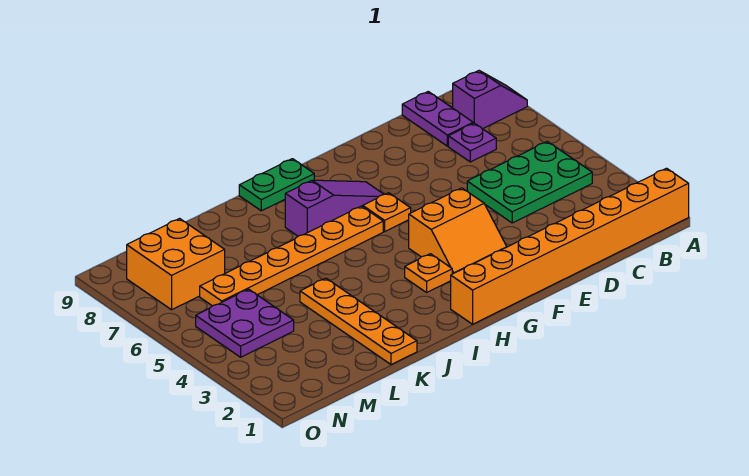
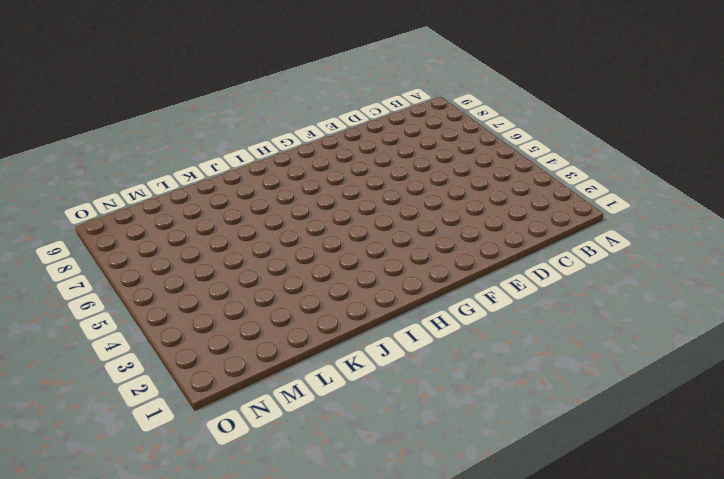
none -> orange brick A1:H1 level 1
none -> purple slope A8:B8 level 1 top B
none -> green plate B4:D5 level 1

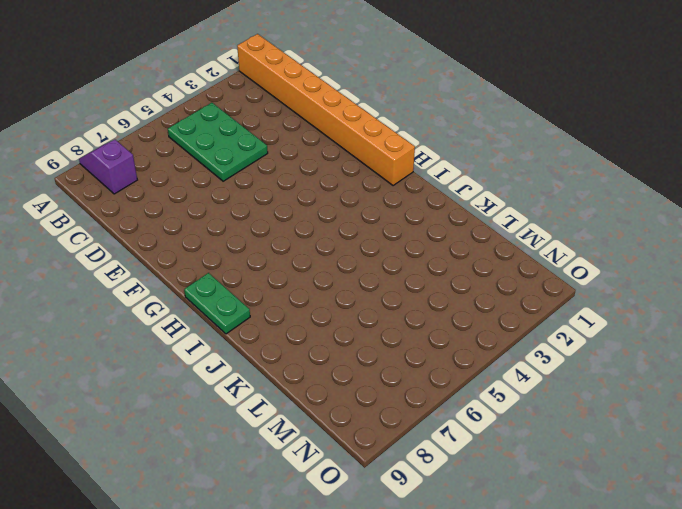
none -> purple plate C7 level 1
none -> purple plate C8:C9 level 1
none -> orange slope F3:G4 level 1 top 4

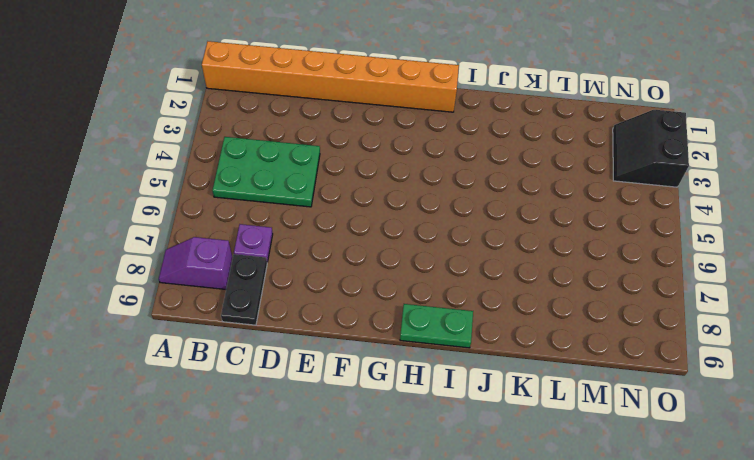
black plate C8:C9 level 1 -> purple plate C8:C9 level 1
black slope N2:O3 level 1 top O -> none
none -> orange slope F3:G4 level 1 top 4
none -> orange plate G6 level 1
none -> purple slope G7:I7 level 1 top I

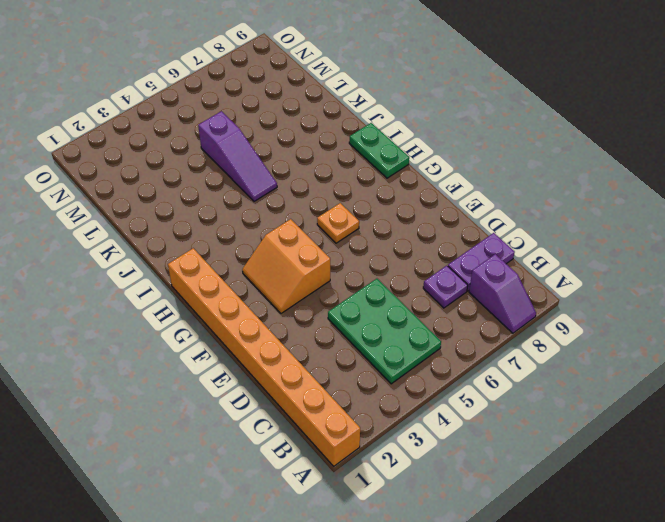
purple slope J5:L5 level 1 top L -> purple slope G7:I7 level 1 top I
none -> orange plate H3 level 1
none -> orange plate H6:M6 level 1
none -> orange plate K1:K4 level 1

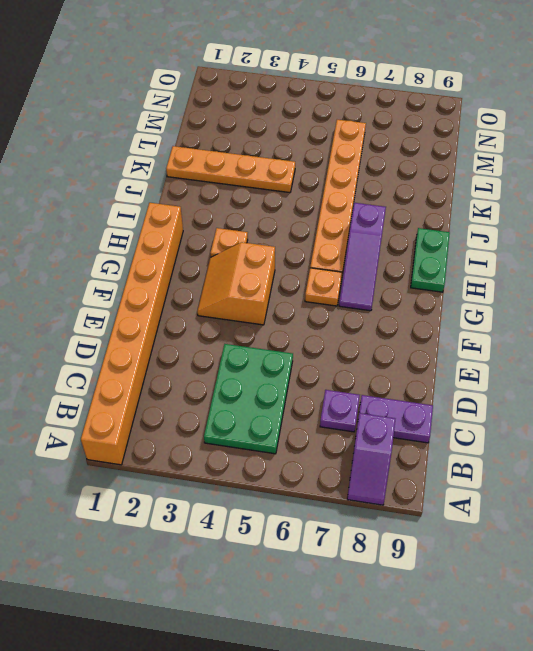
none -> purple plate M4:N5 level 1
none -> orange brick M7:N8 level 1

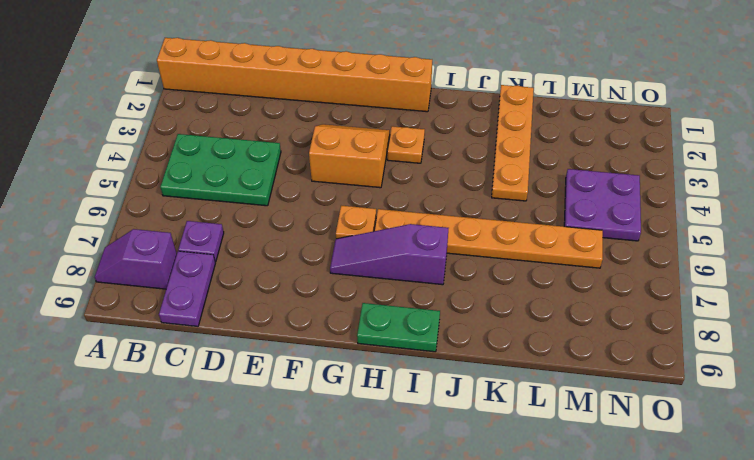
none -> orange brick M7:N8 level 1

